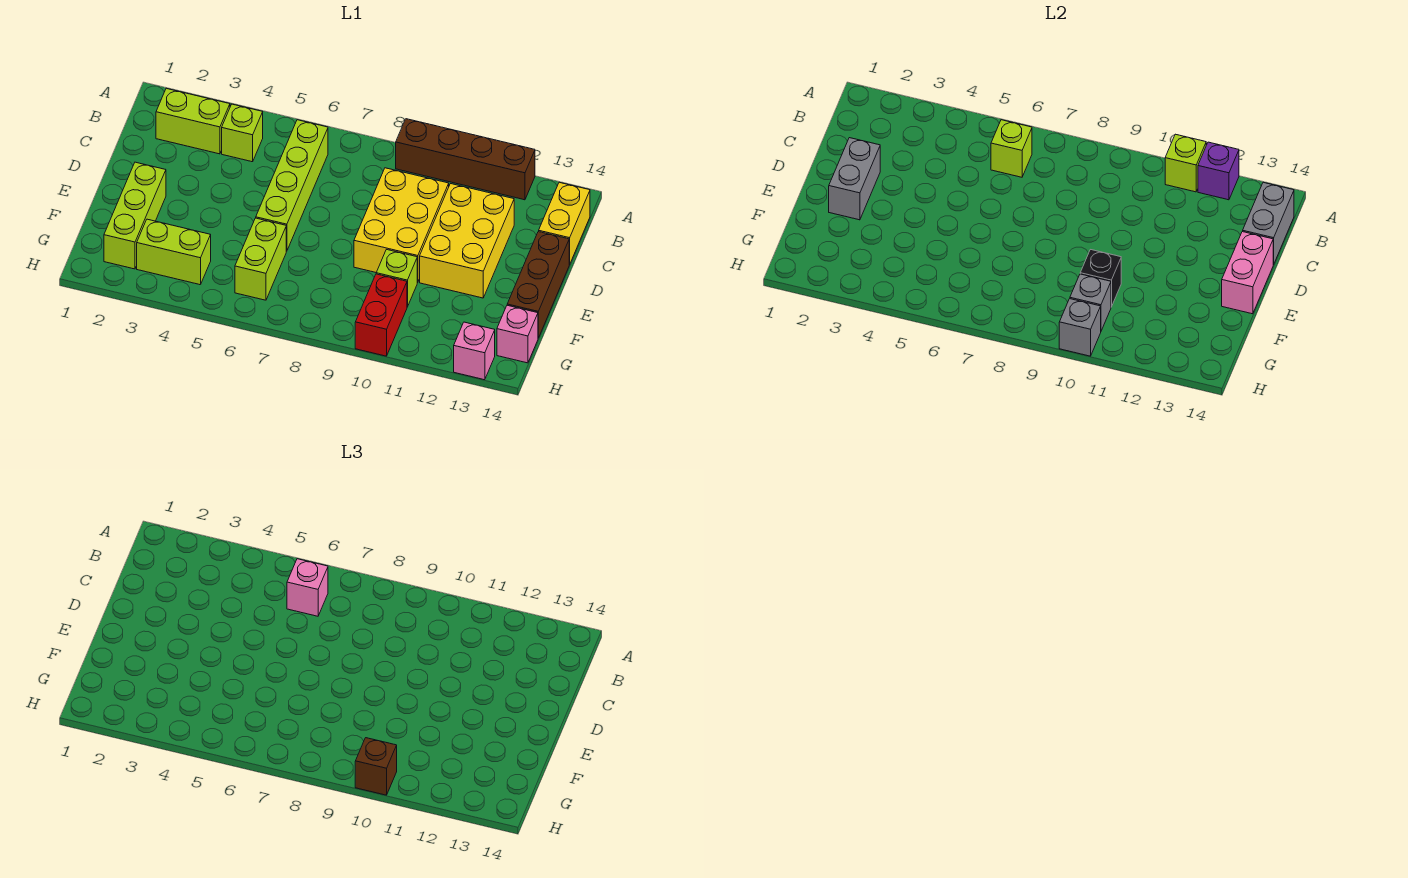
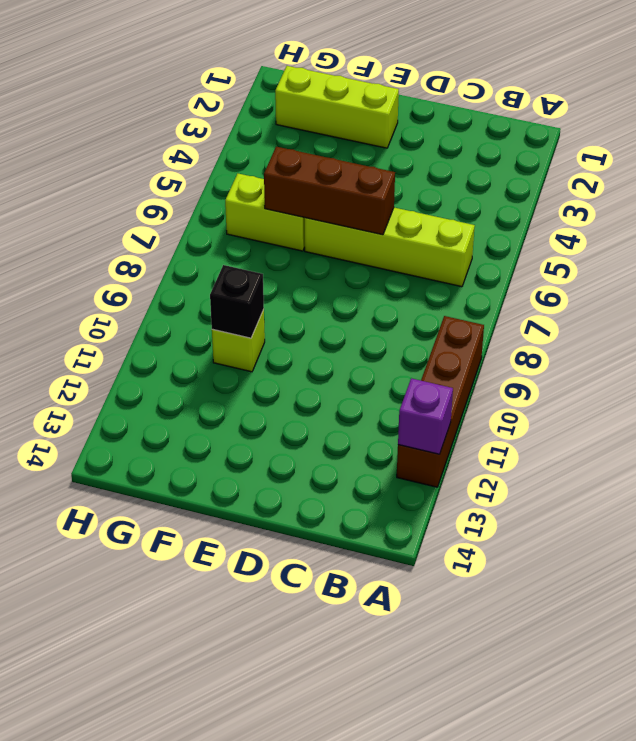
brown brick D6:F6 level 2 -> brown brick D14:F14 level 1
none -> lime brick B2:B3 level 1
none -> lime brick B4 level 1
none -> yellow brick B14:C14 level 1

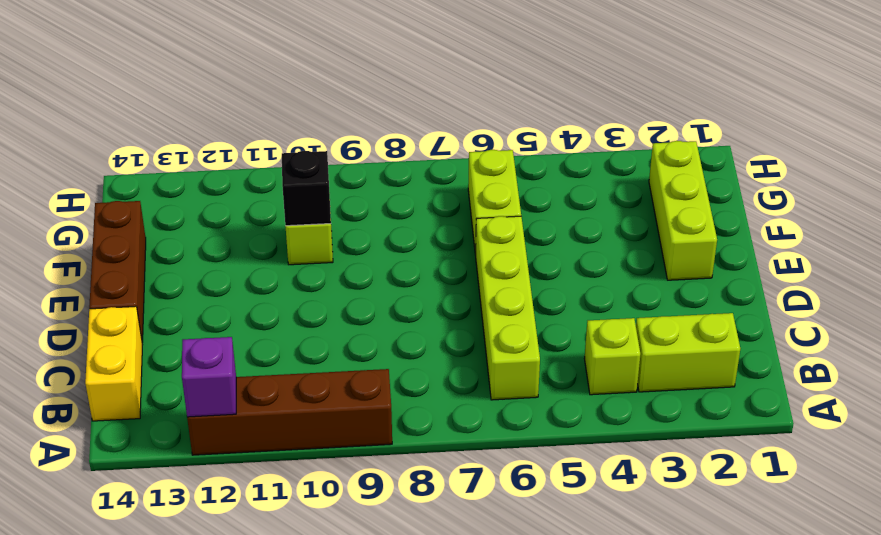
none -> yellow brick C9:E10 level 1
none -> yellow brick C11:E12 level 1
none -> lime brick G3:G4 level 1

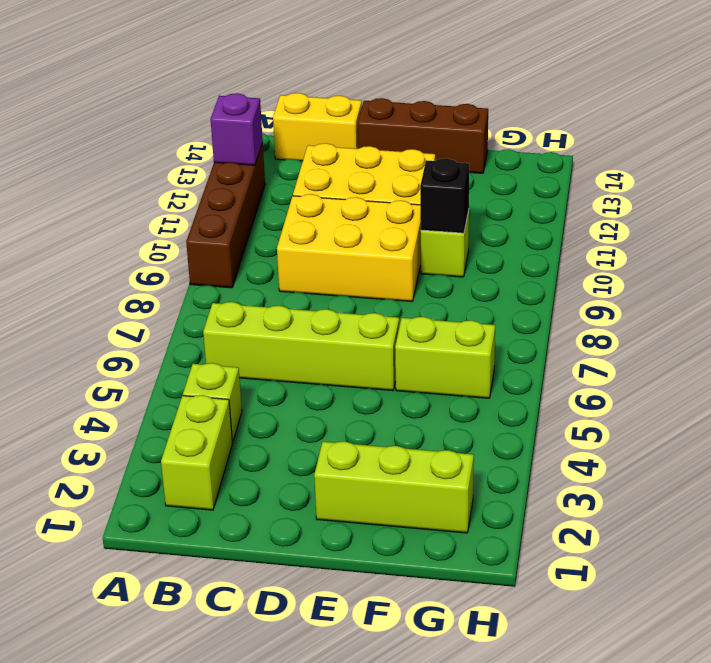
none -> lime brick G3:G4 level 1
none -> red brick G10:H10 level 1
none -> pink brick G14 level 1

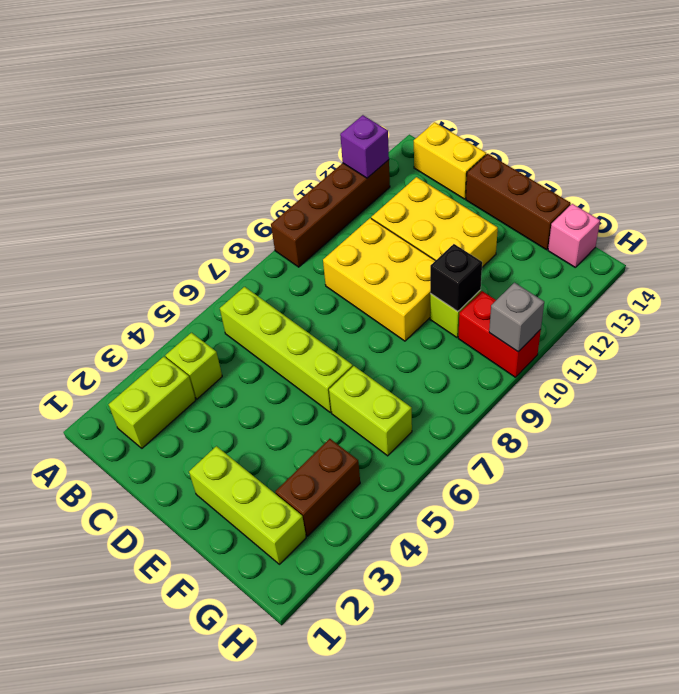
brown brick G3:G4 level 1 -> lime brick G3:G4 level 1
none -> pink brick H13 level 1
none -> lime brick A11 level 2
none -> lime brick B6 level 2

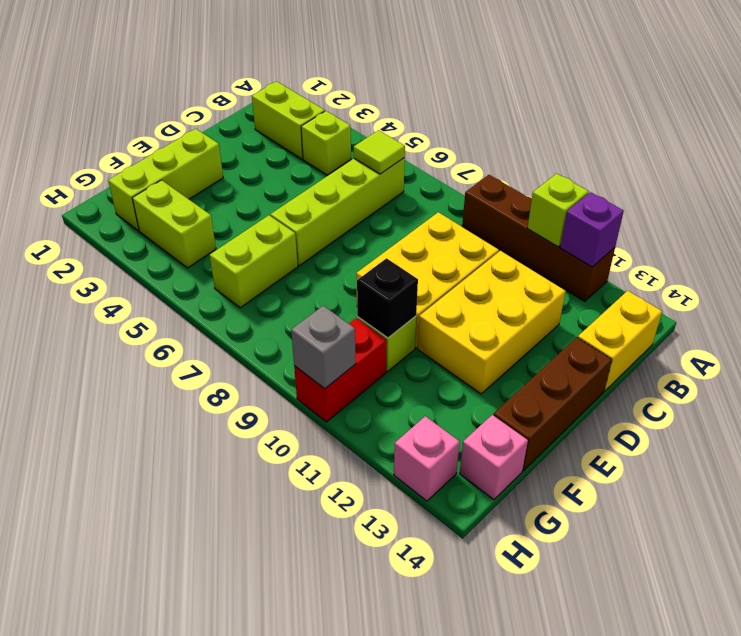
lime tile B6 level 2 -> lime brick B6 level 2
none -> grey brick B14:C14 level 2
none -> grey brick D2:E2 level 2
none -> pink brick D14:E14 level 2

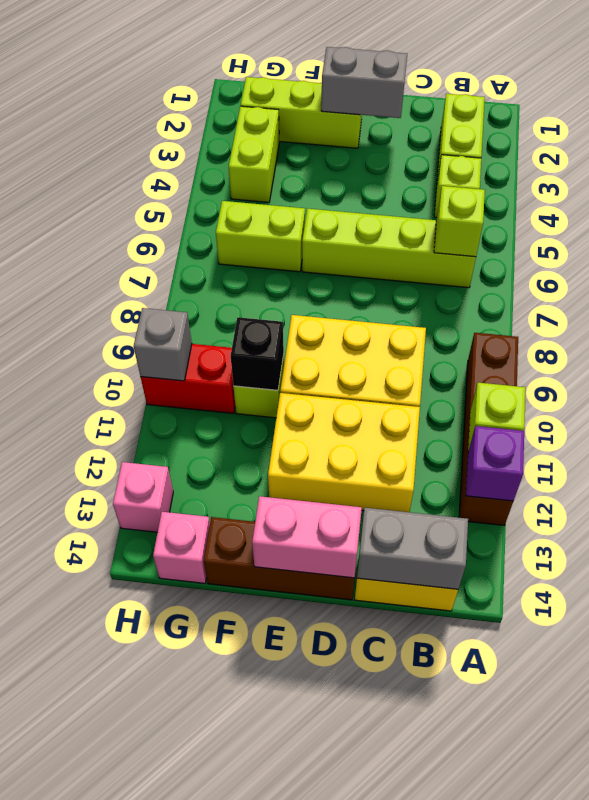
none -> grey brick G10 level 2
none -> pink brick B6 level 3
none -> brown brick H10 level 3

